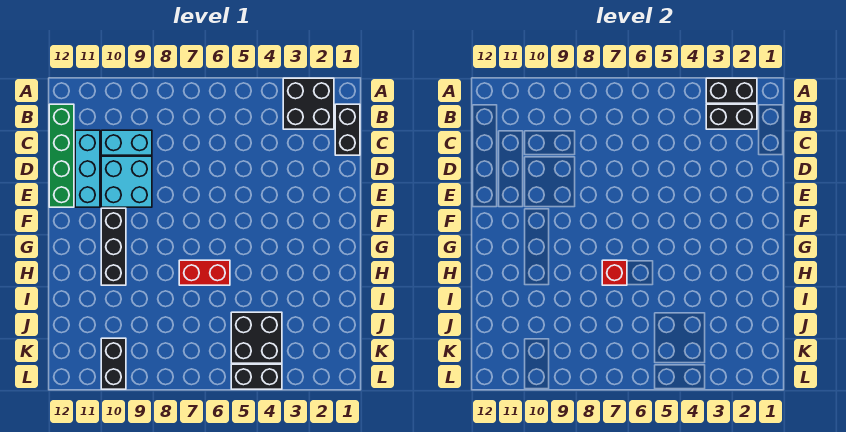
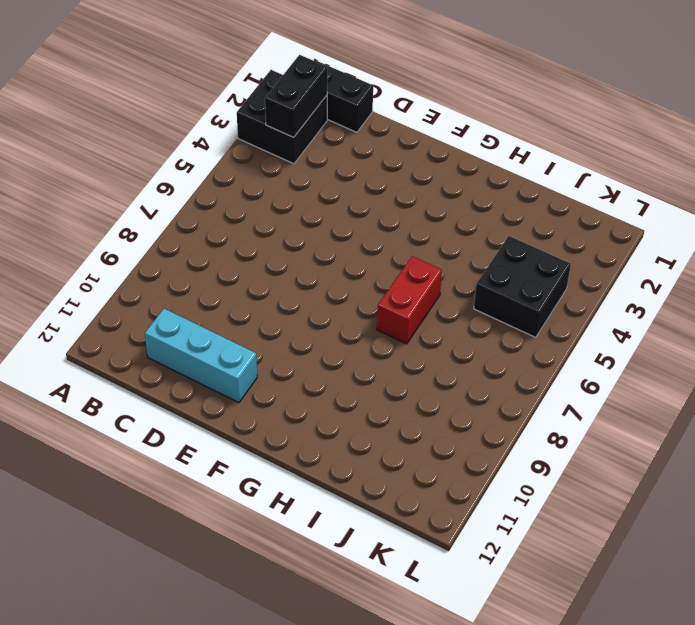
none -> green brick B12:E12 level 1
none -> cyan brick C9:C10 level 1
none -> cyan brick D9:E10 level 1

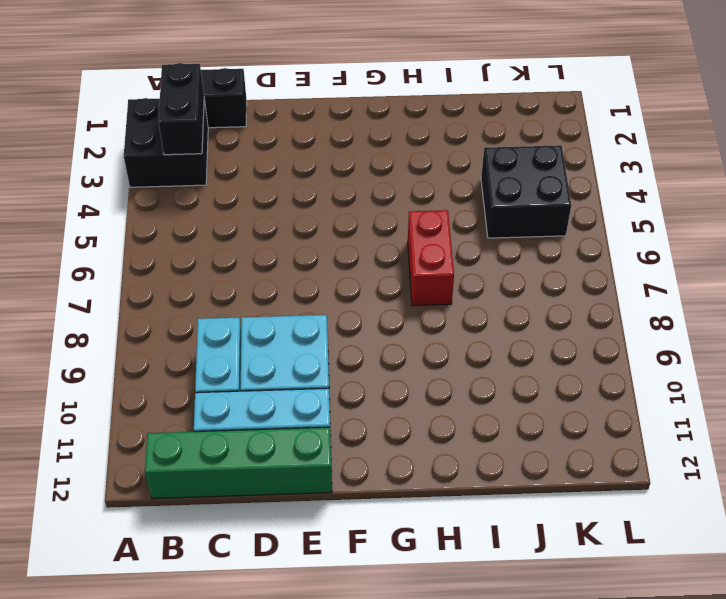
none -> black brick F10:H10 level 1
none -> black brick K10:L10 level 1
none -> black brick L4:L5 level 1

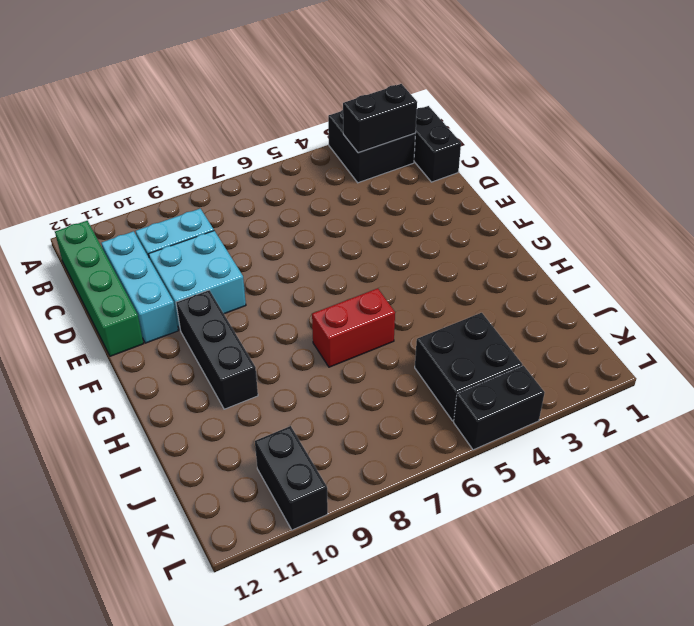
none -> black brick A2:A3 level 2
none -> red brick H7 level 2

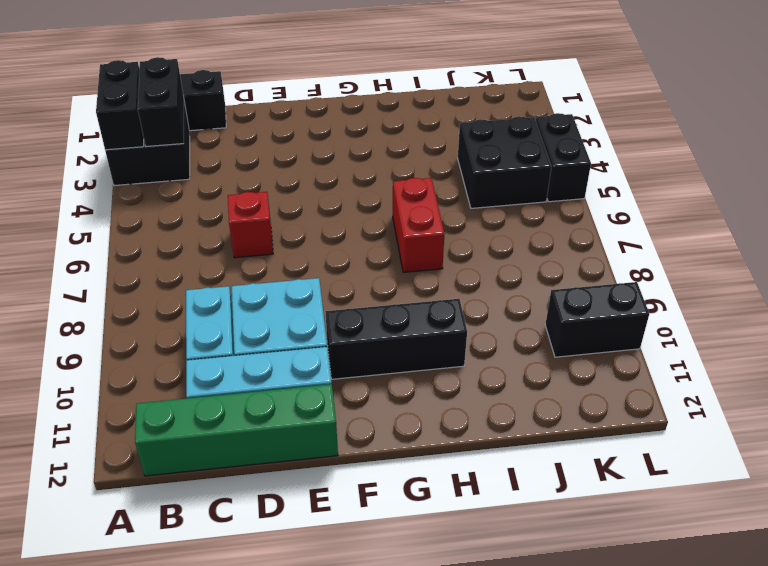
red brick D6 level 1 -> red brick H7 level 2

